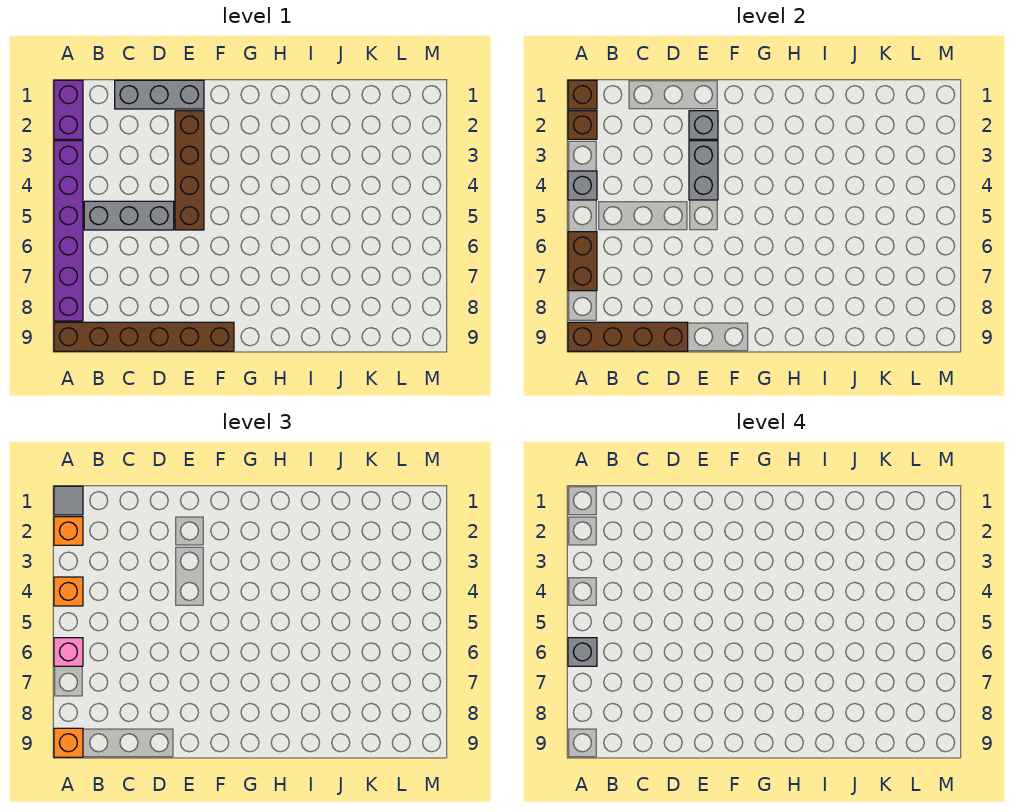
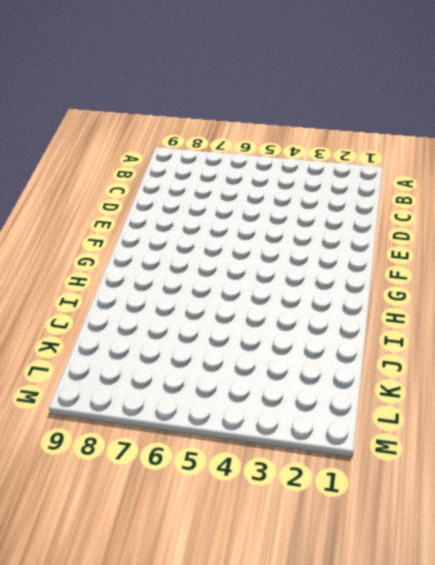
none -> purple brick A1:A2 level 1
none -> purple brick A3:A8 level 1
none -> brown brick A9:F9 level 1

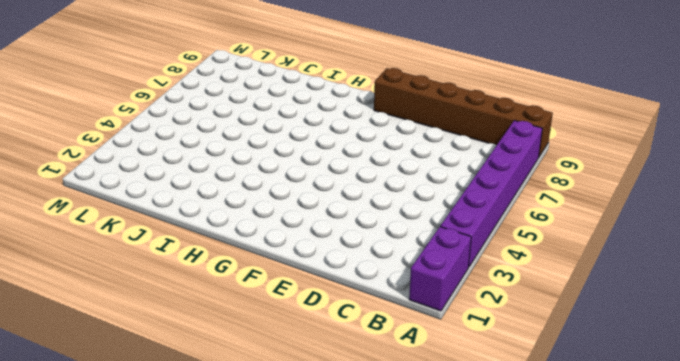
none -> grey brick B5:D5 level 1
none -> grey brick C1:E1 level 1
none -> brown brick E2:E5 level 1

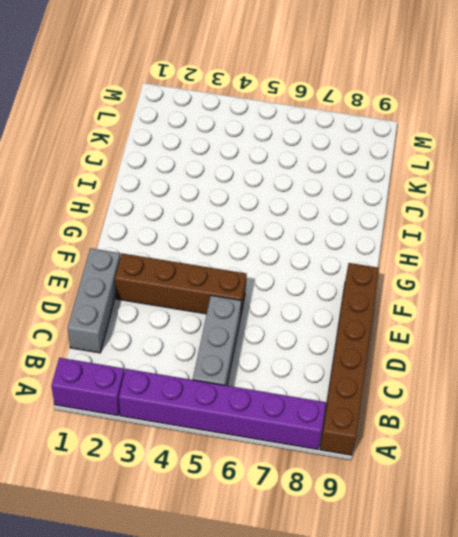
none -> brown brick A1 level 2
none -> brown brick A2 level 2
none -> grey brick A4 level 2

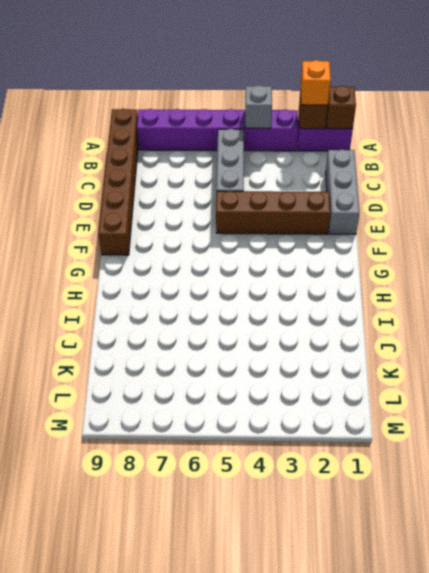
none -> brown brick A6:A7 level 2
none -> brown brick A9:D9 level 2
none -> grey brick E2 level 2

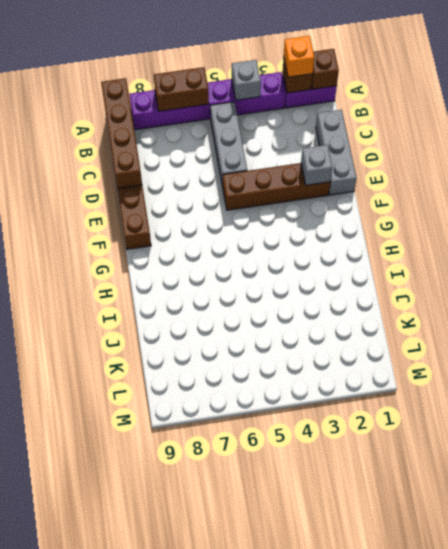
none -> grey brick E3:E4 level 2
none -> grey tile A1 level 3
none -> orange brick A4 level 3

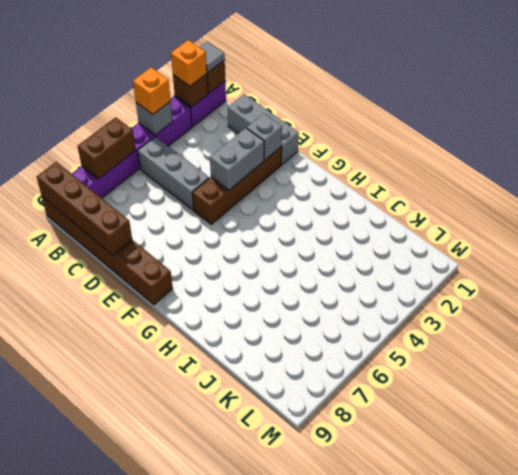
none -> pink brick A6 level 3
none -> orange brick A9 level 3
none -> grey brick A6 level 4

